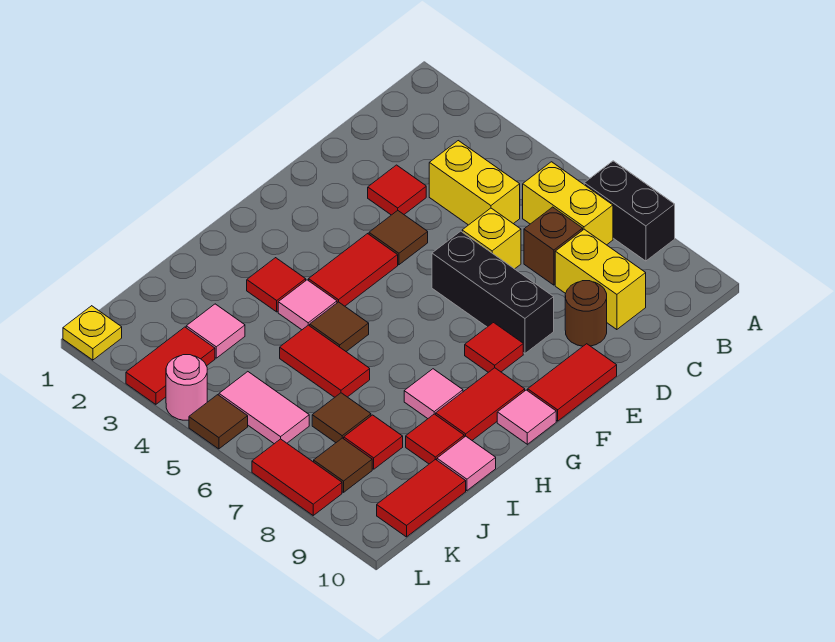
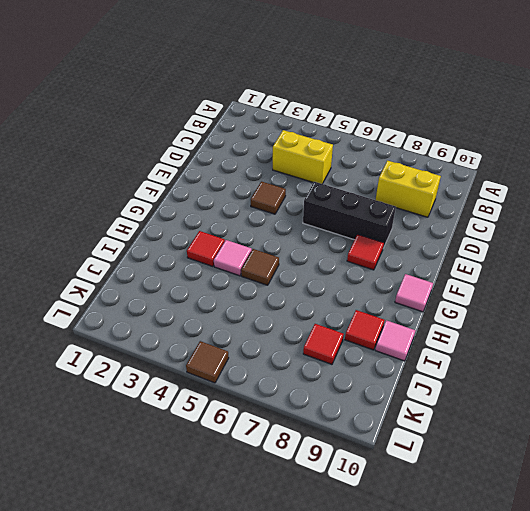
none -> black brick A7:A8 level 1
none -> yellow brick B6:B7 level 1
none -> brown brick C7 level 1
none -> red tile D3 level 1

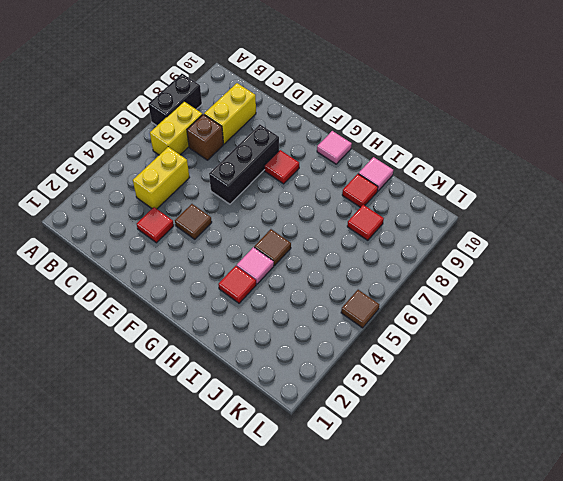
none -> yellow brick D6 level 1
none -> brown round brick D9 level 1
none -> red tile E10:F10 level 1
none -> red tile F4:G4 level 1

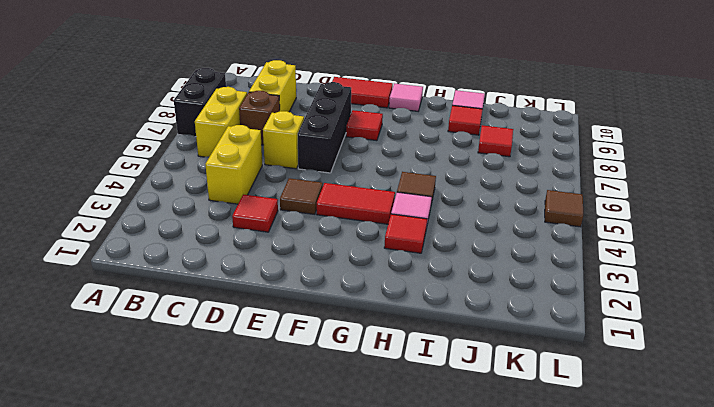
none -> brown round brick D9 level 1
none -> red tile G9:H9 level 1
none -> pink tile H8 level 1
none -> red tile I5:I6 level 1

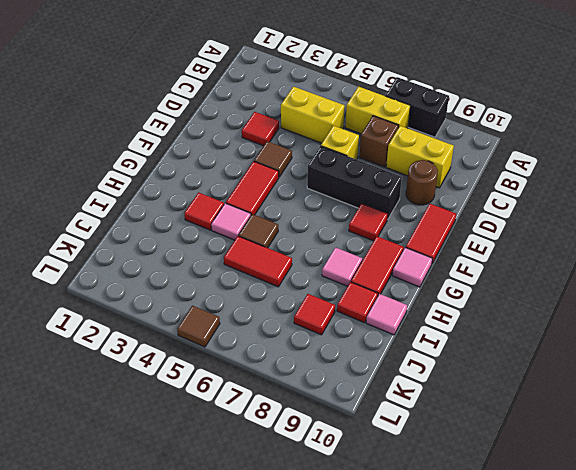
none -> pink tile J3 level 1
none -> brown tile J7 level 1
none -> red tile J10:K10 level 1
none -> red tile K3:L3 level 1

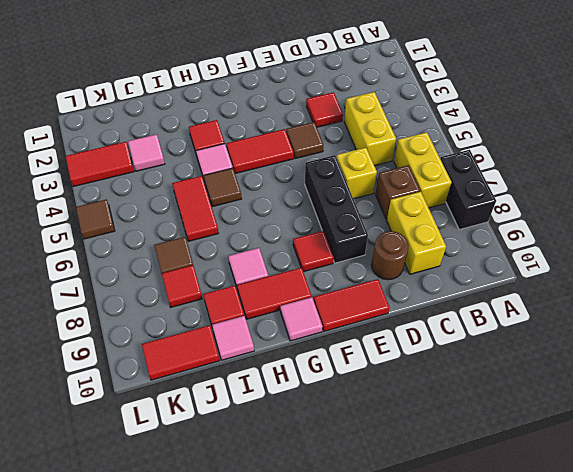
none -> pink tile K5:K6 level 1
none -> brown tile K8 level 1
none -> yellow plate L1 level 1
none -> pink round brick L4 level 1

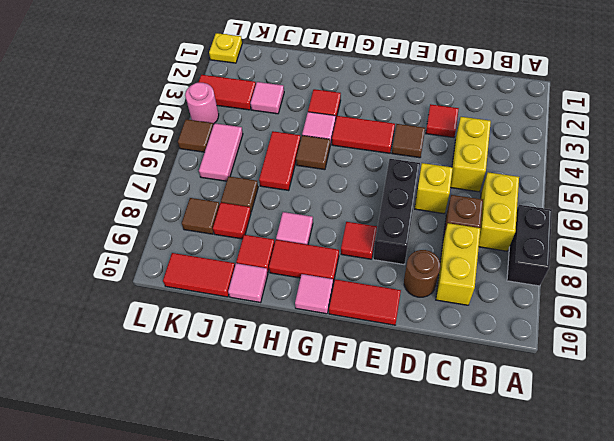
none -> red tile L7:L8 level 1

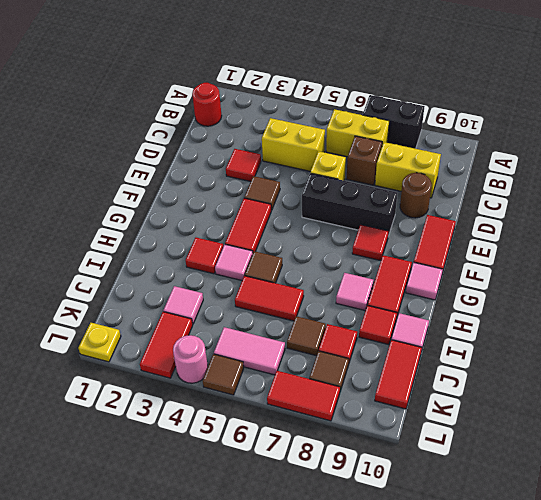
red round brick B1 level 1 -> none

